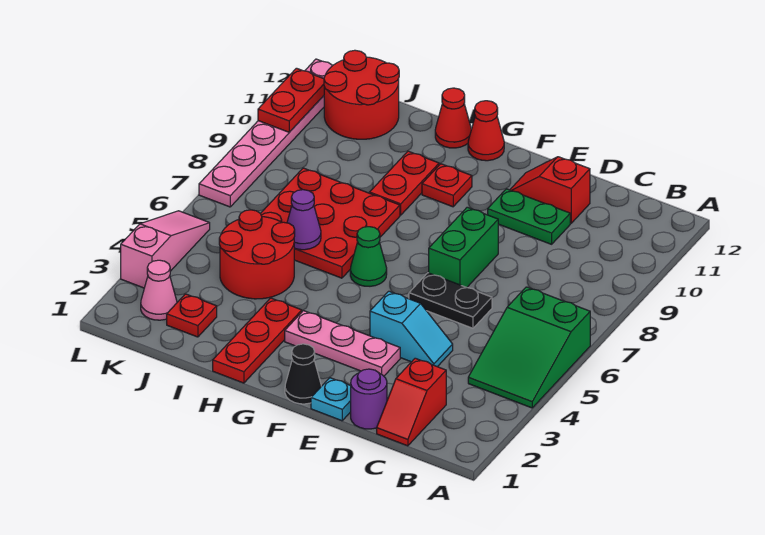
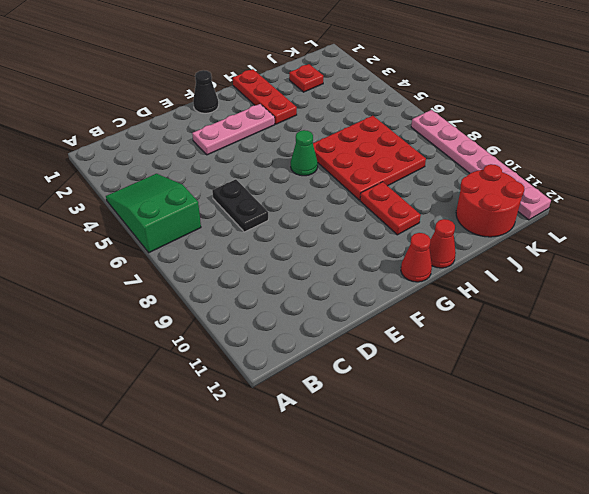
black plate D6:D7 level 1 -> black plate D6:E6 level 1
none -> red slope C1:C2 level 1 top 2
none -> purple round brick D1 level 1
none -> cyan slope D4:E4 level 1 top E

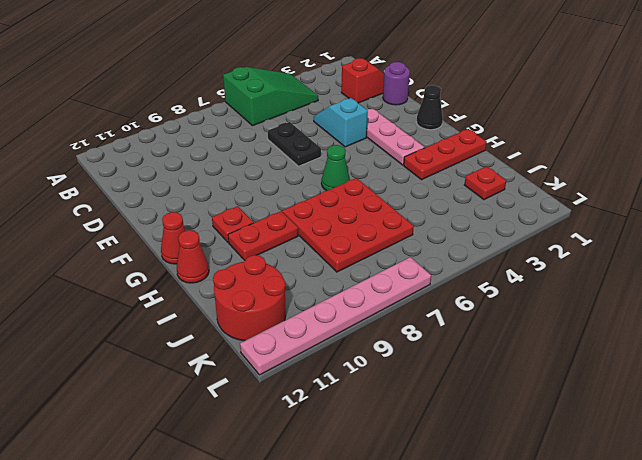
none -> green plate D10:E10 level 1
none -> red slope D11:E11 level 1 top D
none -> cyan plate E1 level 1

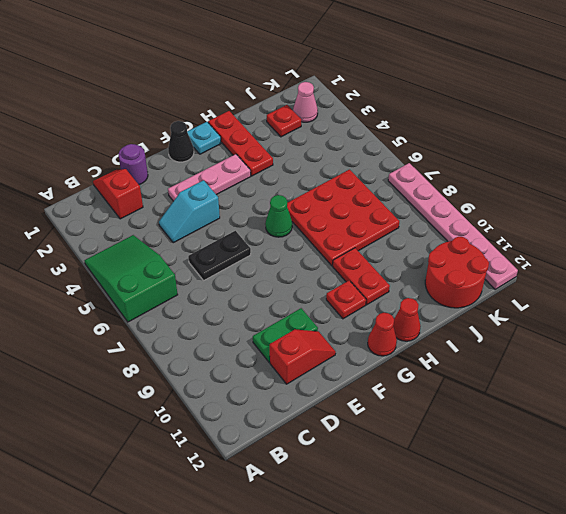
cyan plate G1 level 1 -> cyan plate E1 level 1
none -> green brick E7:E8 level 1
none -> red round brick I4:J5 level 1
none -> pink slope L3:L5 level 1 top 3

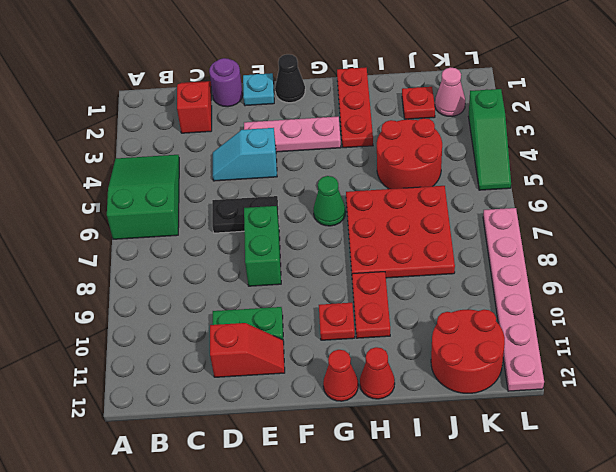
green slope L3:L5 level 1 top 3 -> pink slope L3:L5 level 1 top 3
none -> purple cone I6 level 2
none -> red plate L10:L11 level 2

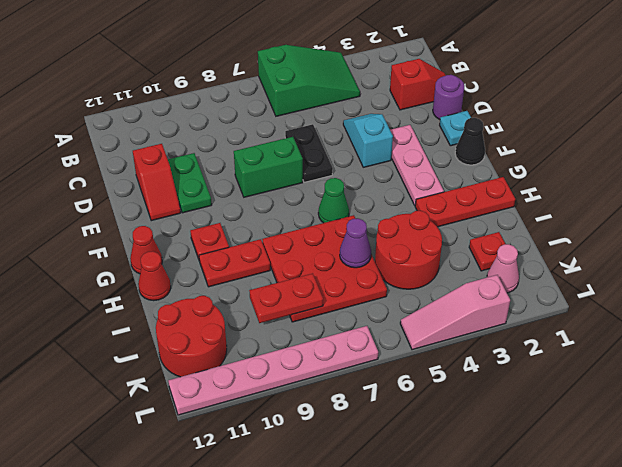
red plate J8:J9 level 2 -> red plate L10:L11 level 2

